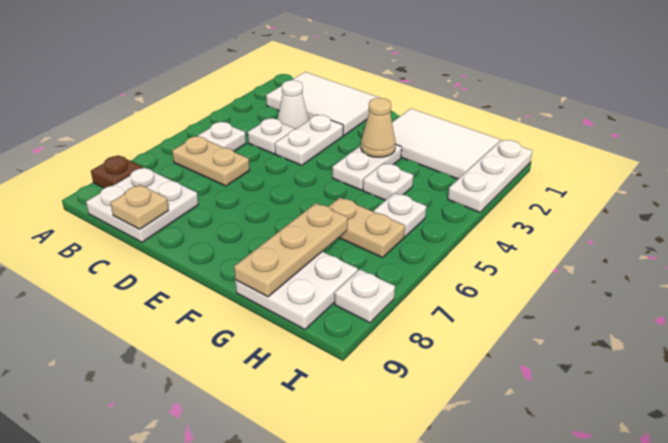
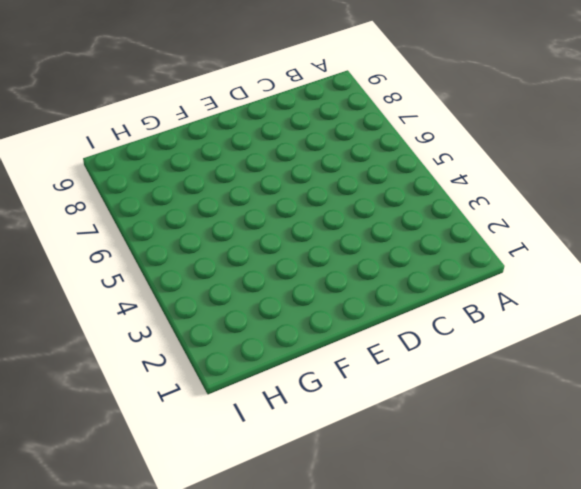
none -> brown plate A8 level 1
none -> white tile B1:D2 level 1
none -> white plate B5 level 1

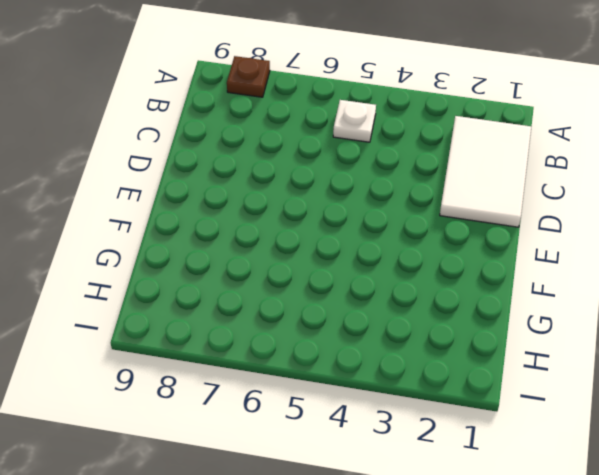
none -> tan plate B6:C6 level 1
none -> white plate B8:C9 level 1
none -> white cone C3 level 1

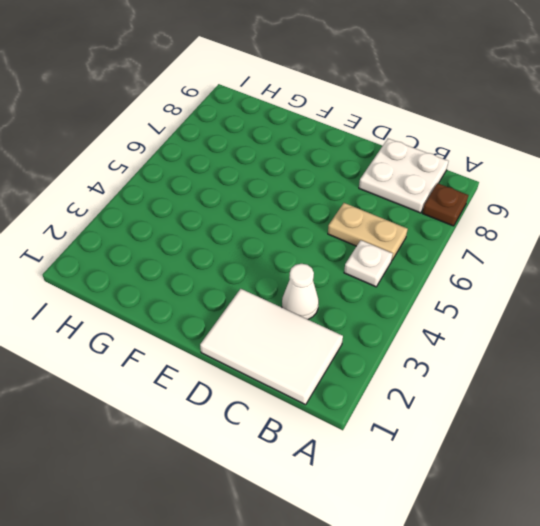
none -> white plate C4 level 1
none -> white plate D3:D4 level 1
none -> white tile F1:H2 level 1

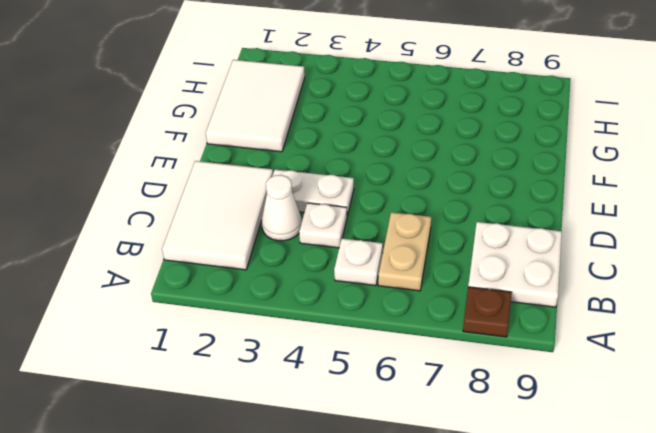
none -> white plate F3:F4 level 1
none -> white plate G4 level 1
none -> tan plate G6:H6 level 1

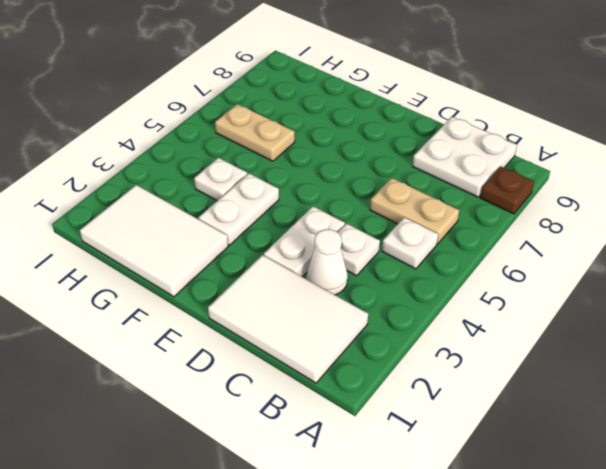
none -> white plate G8:H9 level 1
none -> white plate H5 level 1
none -> white plate I1:I3 level 1

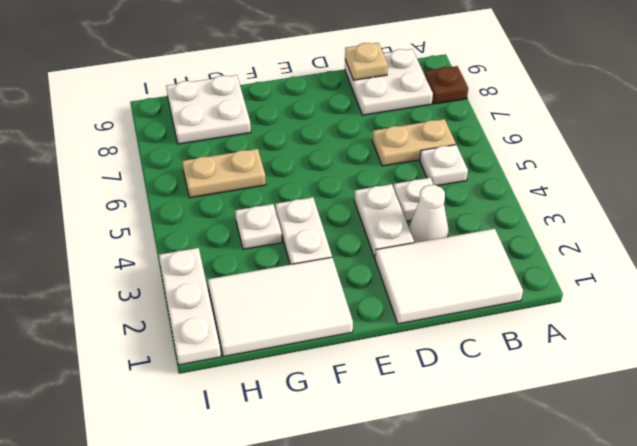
none -> white plate H5 level 1
none -> white plate I8 level 1
none -> tan cone F3 level 2

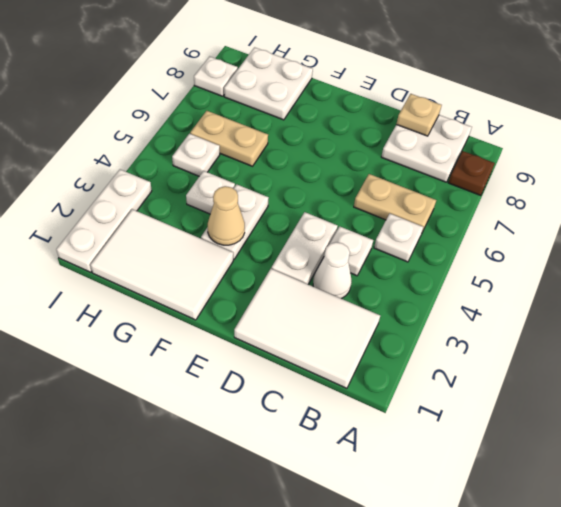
none -> tan plate G7:G9 level 2

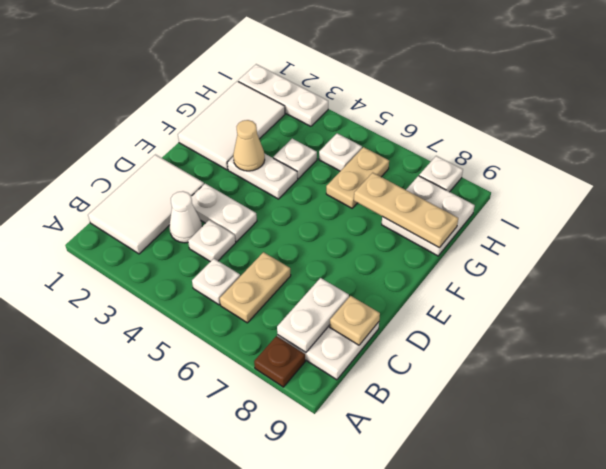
white plate B8:C8 level 2 -> none

